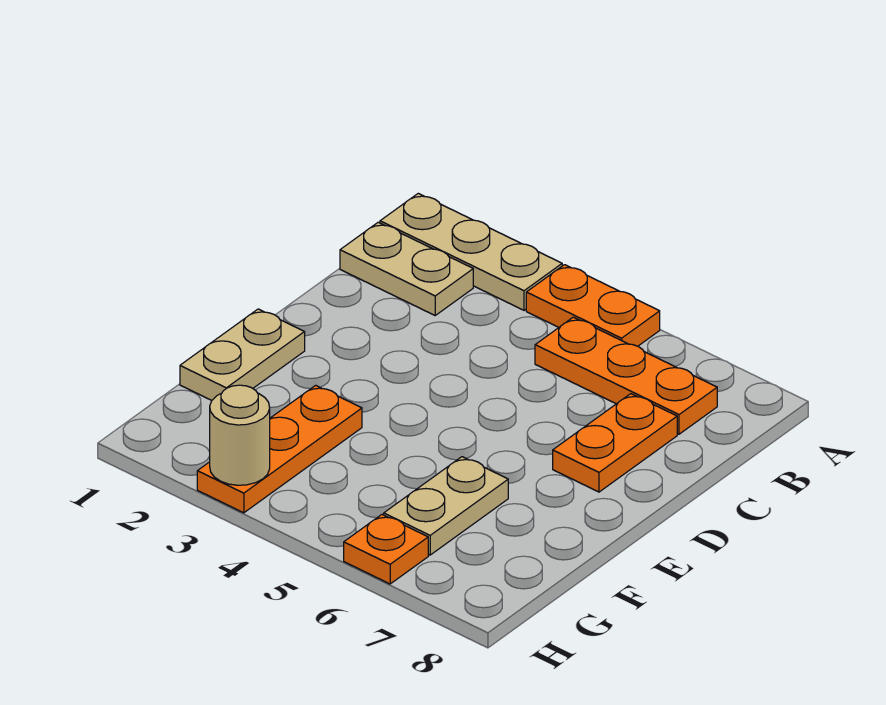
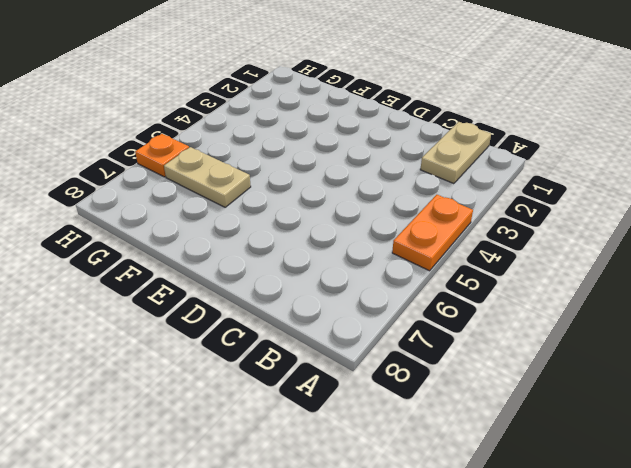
none -> tan plate A1:A3 level 1
none -> orange plate B5:B7 level 1

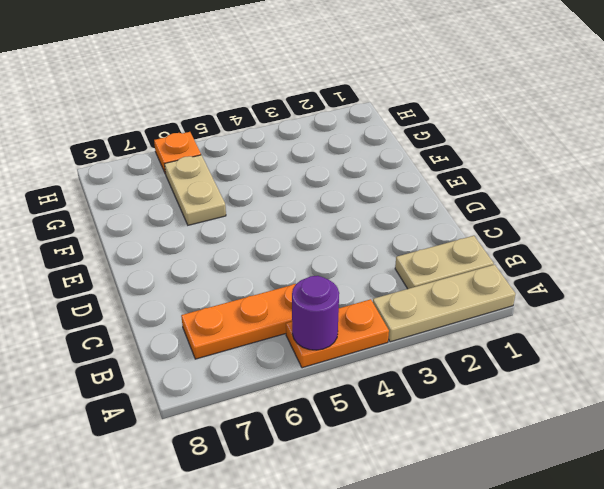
purple round brick A5 level 2 -> none
none -> orange plate C7:D7 level 1
none -> tan plate E1:F1 level 1

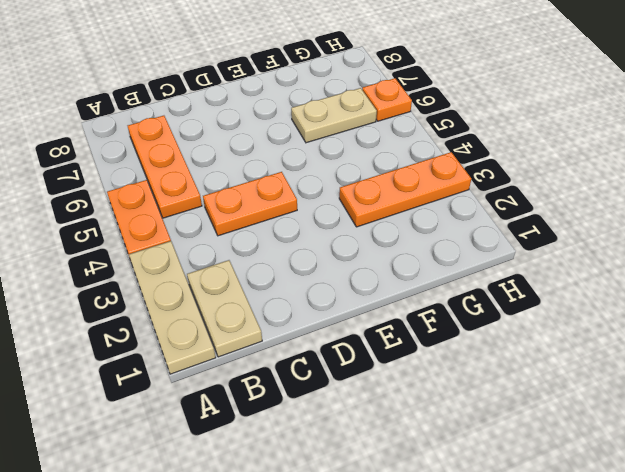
orange plate C4:D4 level 1 -> orange plate C7:D7 level 1
none -> tan plate E1:F1 level 1
none -> tan round brick H3 level 2

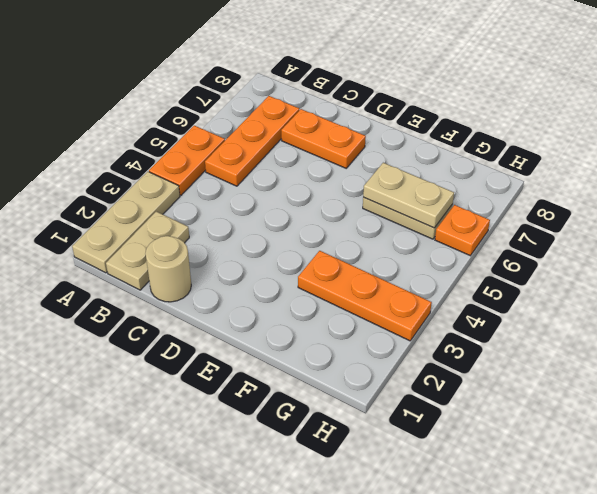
tan round brick C1 level 1 -> tan round brick H3 level 2
tan plate F6:G6 level 2 -> tan plate E1:F1 level 1

